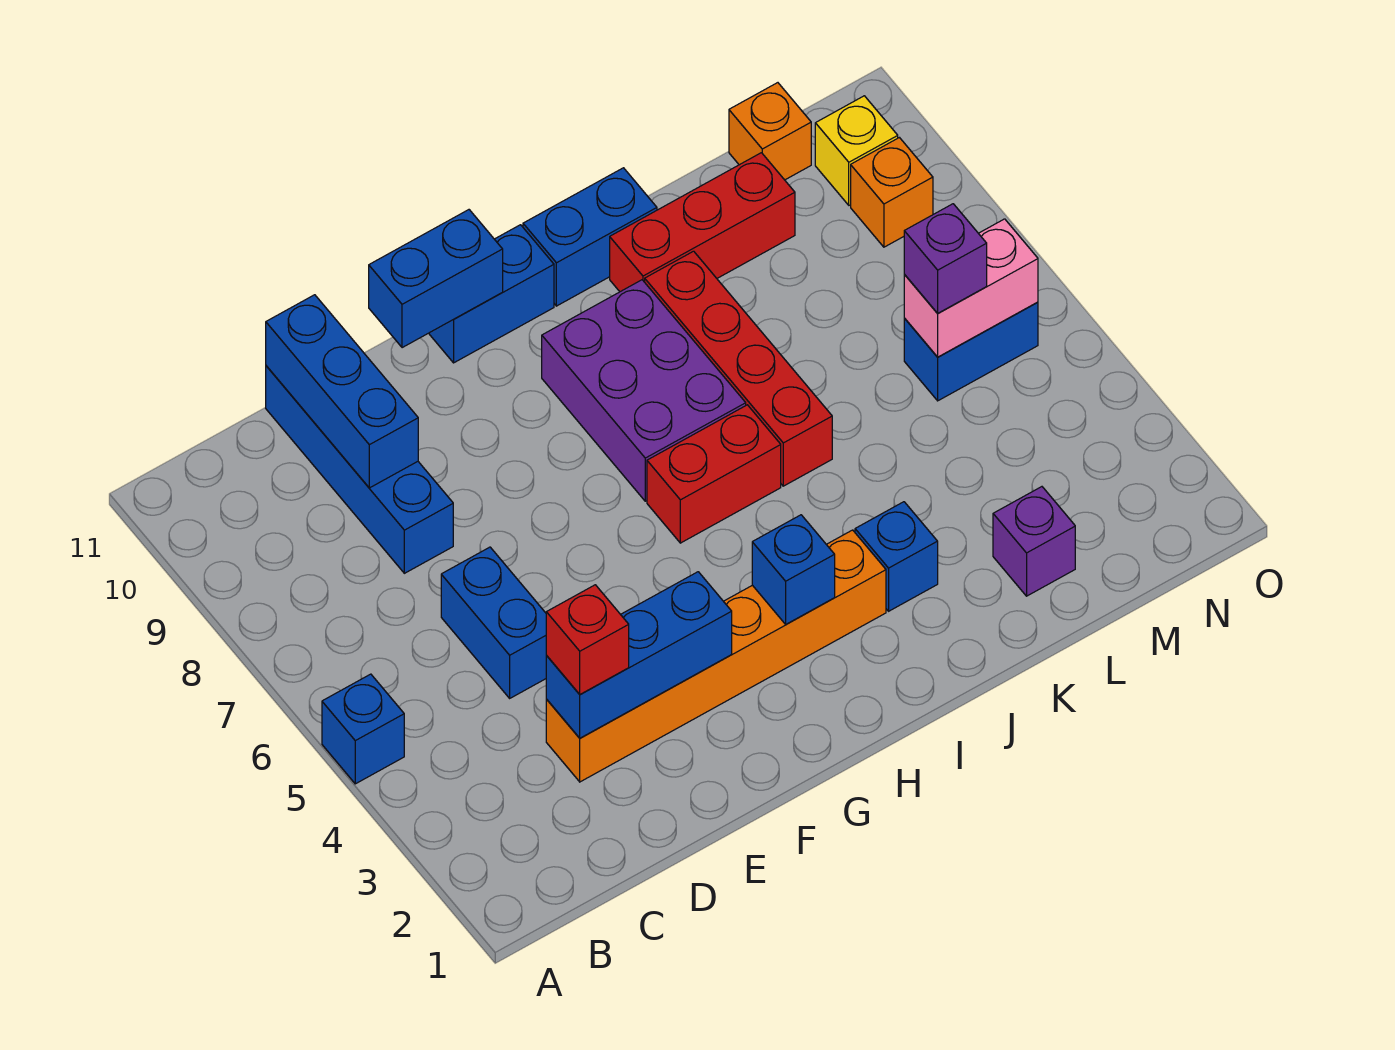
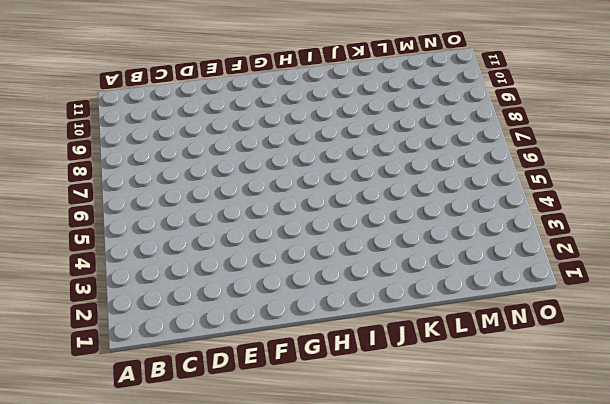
none -> blue brick A5 level 1
none -> orange brick D3:I3 level 1
none -> blue brick D5:D6 level 1

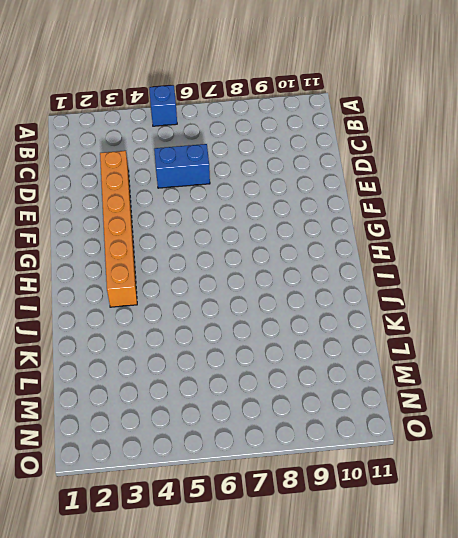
none -> blue brick D8:D11 level 1
none -> blue brick G11:H11 level 1
none -> red brick H6:I6 level 1

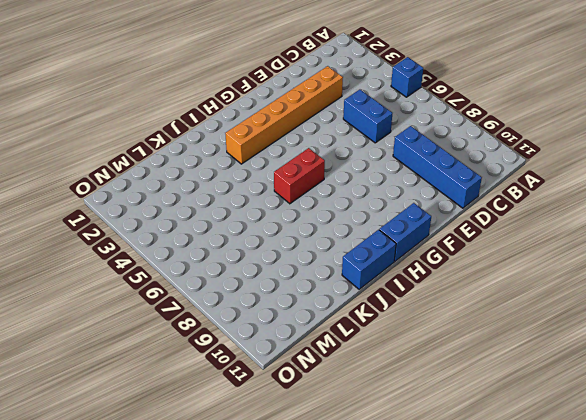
none -> purple brick H7:I9 level 1
none -> blue brick J3 level 1
none -> red brick J6:J9 level 1

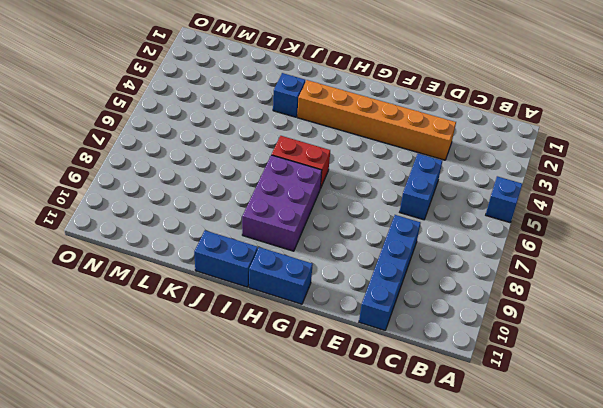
none -> red brick J6:J9 level 1
none -> red brick J10:L10 level 1
none -> purple brick L2 level 1

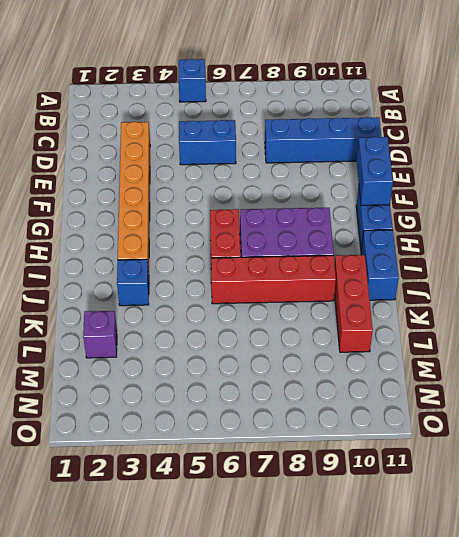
none -> blue brick M6:N6 level 1
none -> orange brick M11 level 1
none -> orange brick N9 level 1

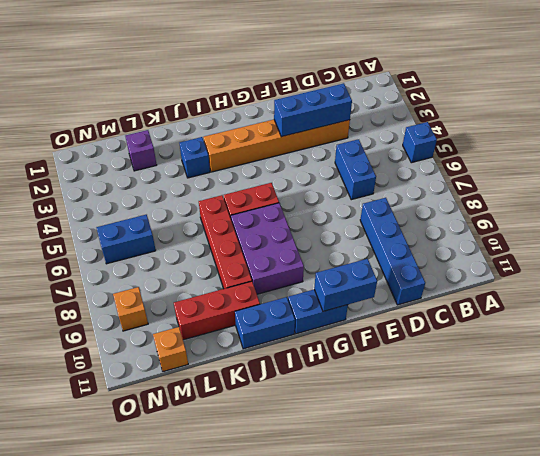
none -> yellow brick N10 level 1
none -> blue brick D9:D11 level 2
none -> blue brick H3 level 2

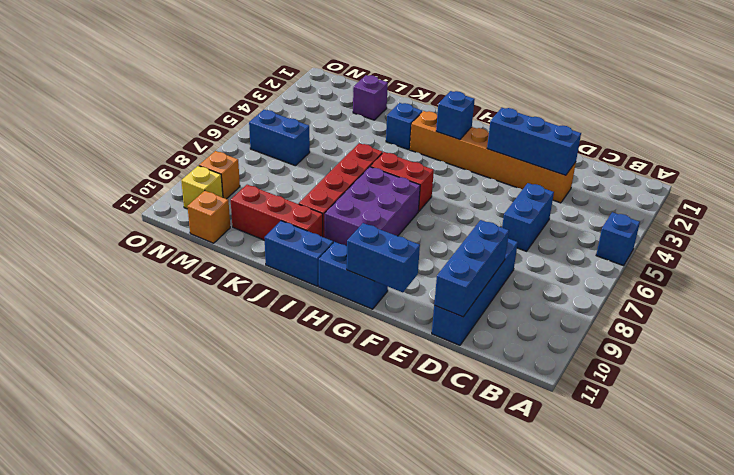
none -> pink brick M6:N6 level 2
none -> red brick D3 level 3
none -> purple brick M6 level 3

